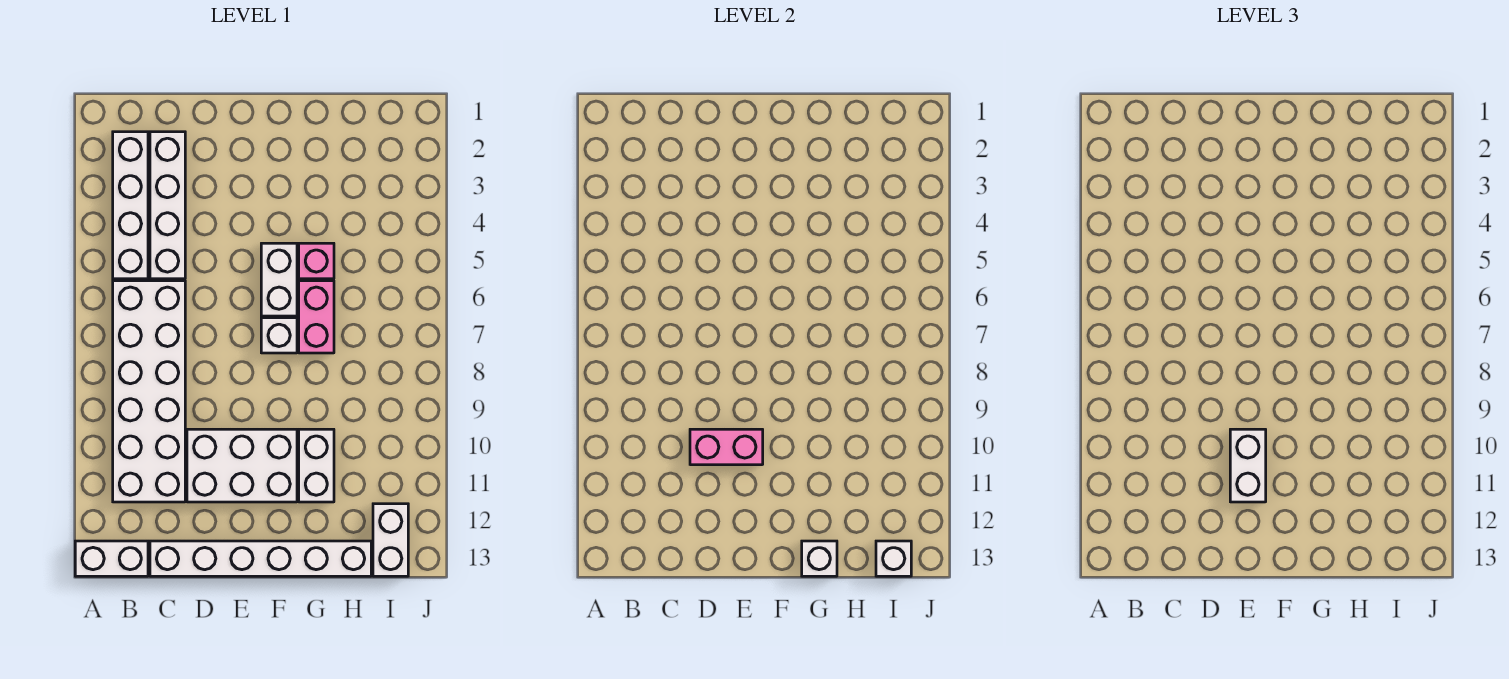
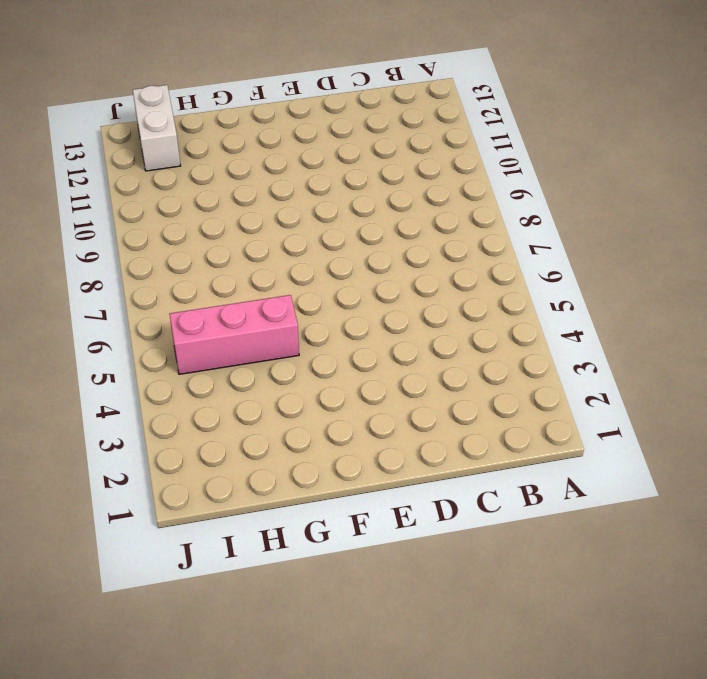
pink brick G5:I5 level 1 -> pink brick G5 level 1
none -> white brick A13:B13 level 1
none -> white brick B2:B5 level 1
none -> white brick B6:C11 level 1

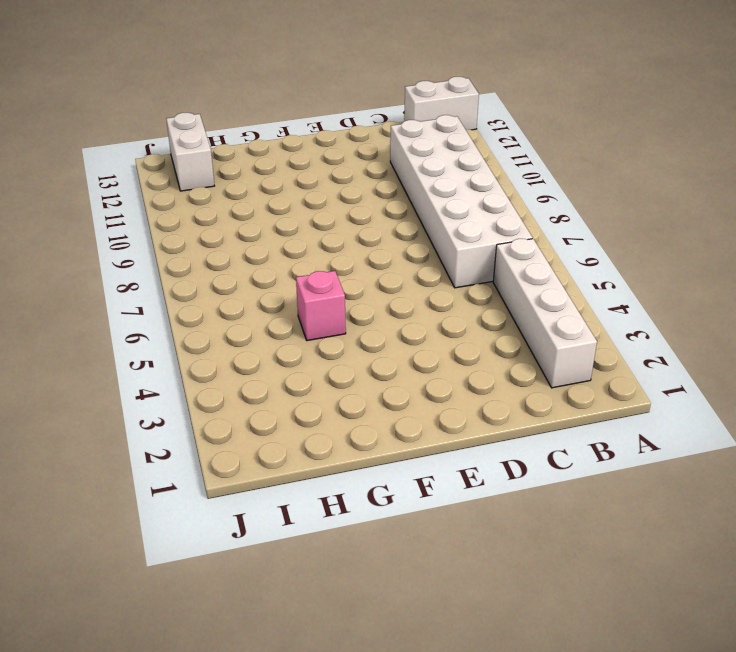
none -> white brick C2:C5 level 1
none -> white brick C13:H13 level 1
none -> white brick D10:F11 level 1

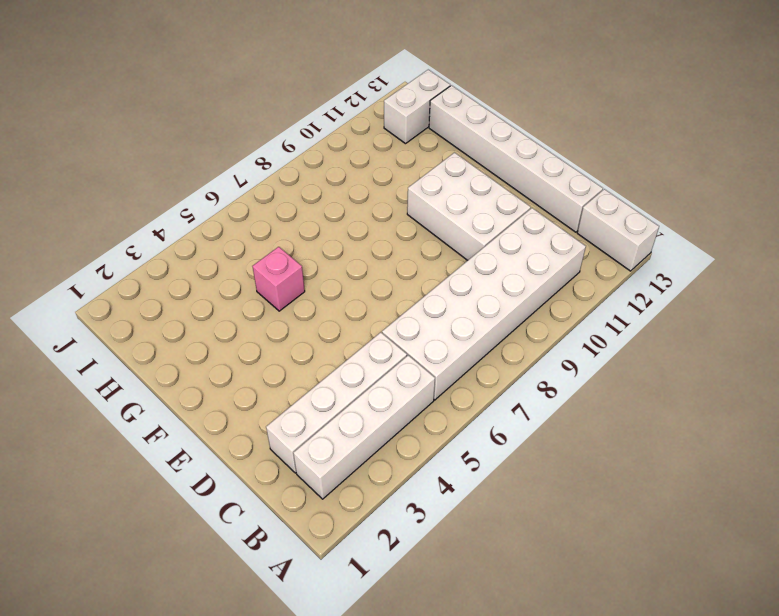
none -> white brick F5:F6 level 1
none -> white brick F7 level 1
none -> pink brick G6:G7 level 1

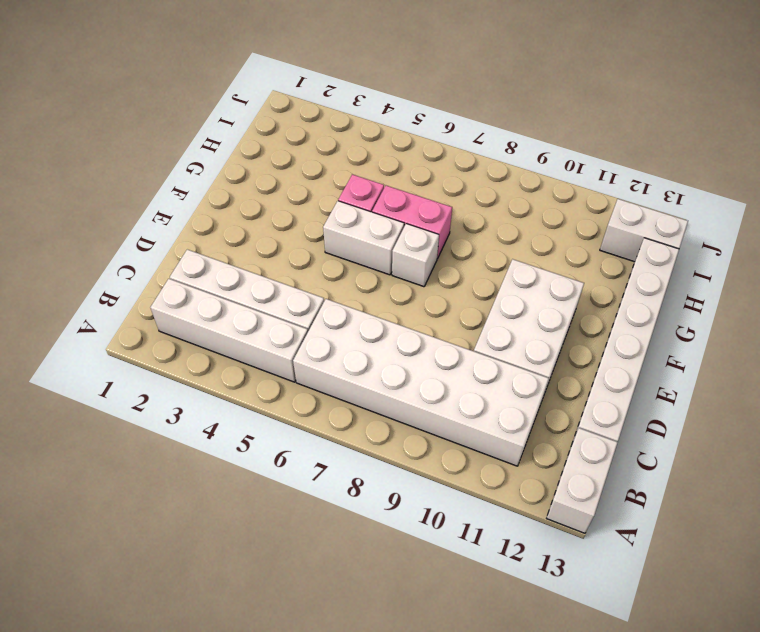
none -> white brick G10:G11 level 1
none -> pink brick D10:E10 level 2
none -> white brick G13 level 2

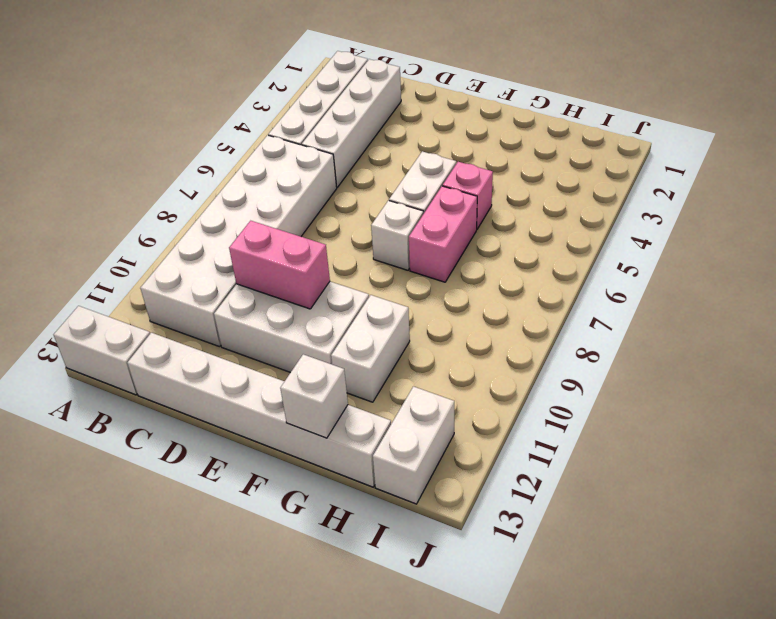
none -> white brick I13 level 2
none -> white brick E10:E11 level 3

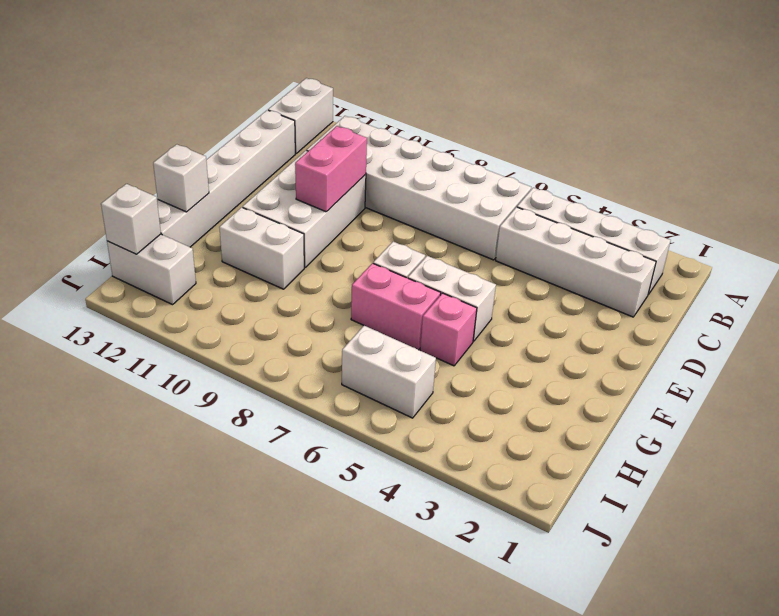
white brick I5:I6 level 1 -> white brick E10:E11 level 3

